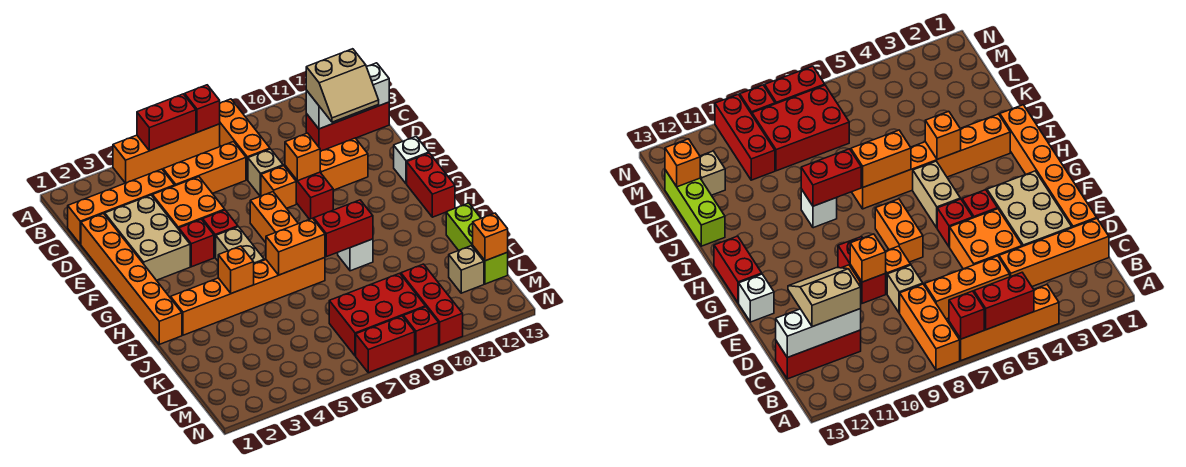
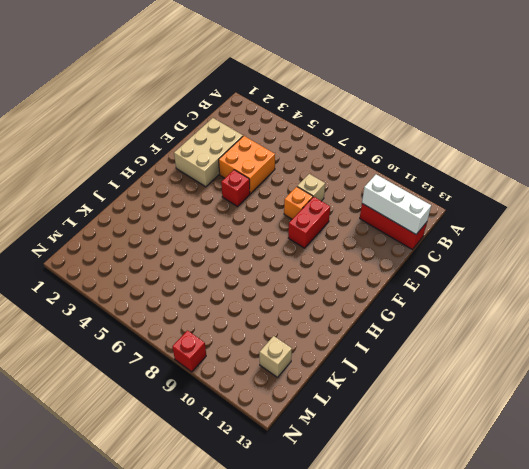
none -> orange brick A4:A7 level 1
none -> orange brick A8:C8 level 1
none -> orange brick C1:C4 level 1
none -> orange brick C5:C7 level 1

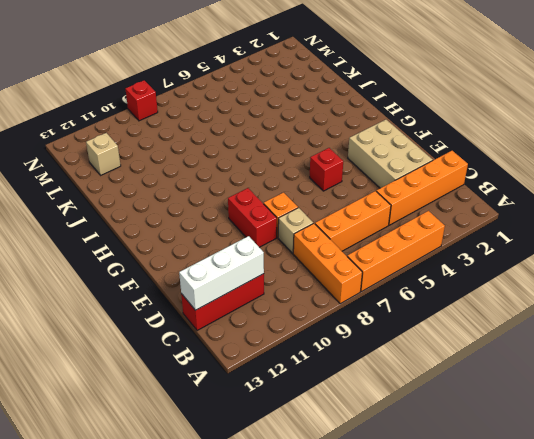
none -> orange brick D1:I1 level 1
none -> orange brick D4:E5 level 1
none -> orange brick E10:E11 level 1
none -> red brick F4 level 1

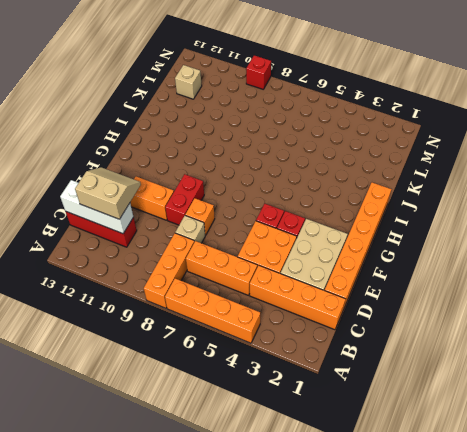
none -> orange brick F7:G7 level 1
none -> white brick F13 level 1
none -> tan brick G5:H5 level 1
none -> red brick G13:H13 level 1

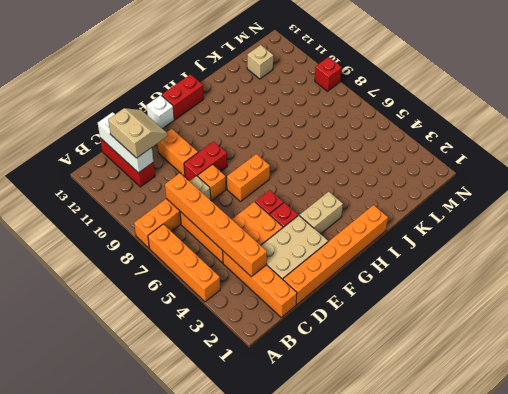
orange brick C3:C8 level 2 -> orange brick I2:I7 level 1
tan brick G3:H3 level 1 -> tan brick G5:H5 level 1
none -> white brick I9 level 1
none -> lime brick J13:L13 level 1
none -> red brick L7:M9 level 1
none -> red brick L10:N10 level 1

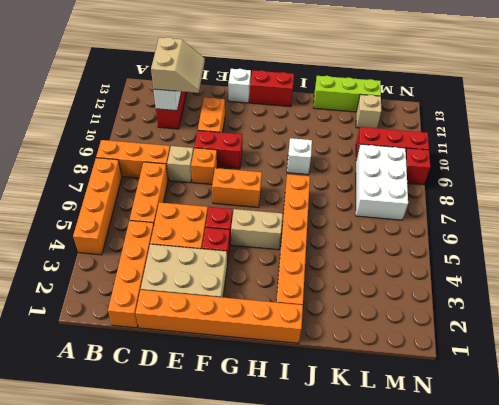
white brick L7:M9 level 1 -> red brick L7:M9 level 1
none -> red brick N7:N8 level 1
none -> red brick A5:A6 level 2
none -> red brick A7 level 2
none -> orange brick E9 level 2

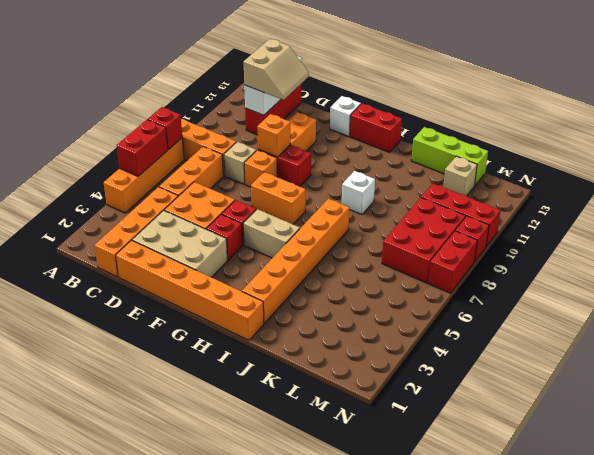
none -> orange brick I4 level 2
none -> orange brick I6:I7 level 2
none -> red brick I8:I9 level 2
none -> orange brick L13 level 2

